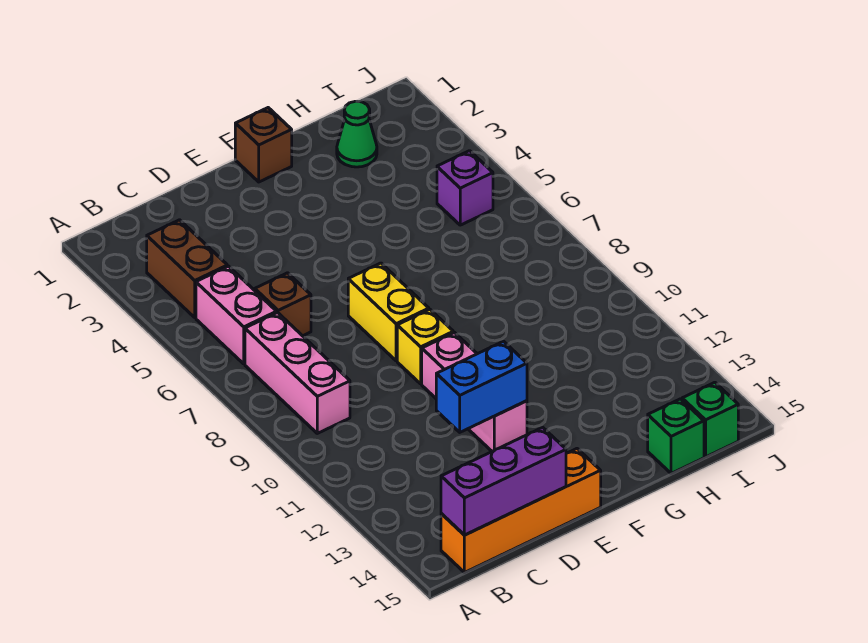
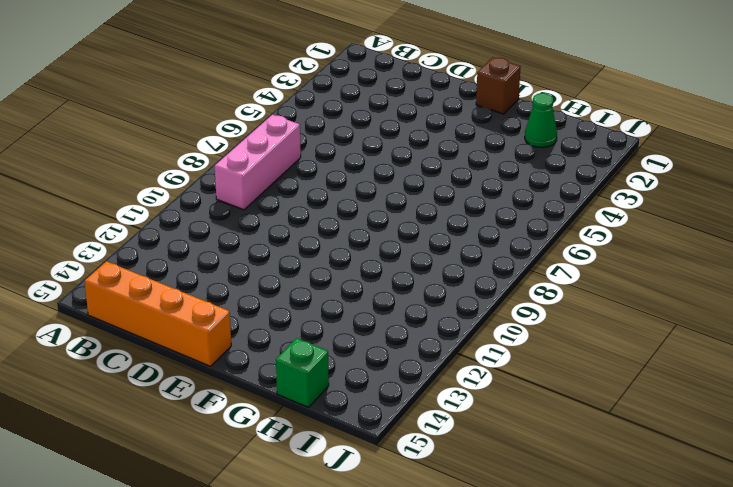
none -> brown brick B3:B4 level 1
none -> pink brick B5:B6 level 1
none -> brown brick C6 level 1

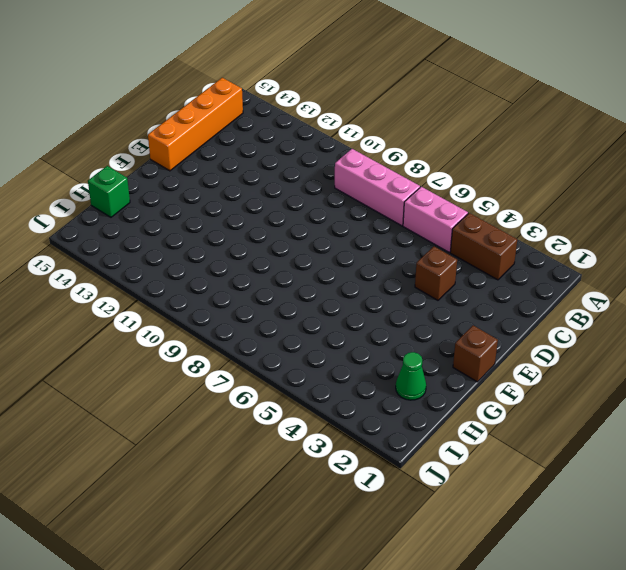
brown brick D4 level 1 -> brown brick C6 level 1
none -> yellow brick E7:E8 level 1
none -> yellow brick E9 level 1
none -> pink brick E10:E12 level 1

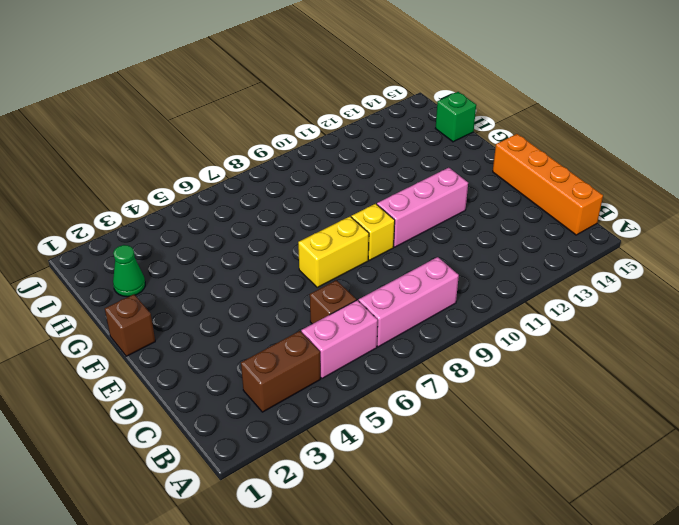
none -> purple brick I5 level 1
none -> green brick I15 level 1
none -> purple brick B15:D15 level 2

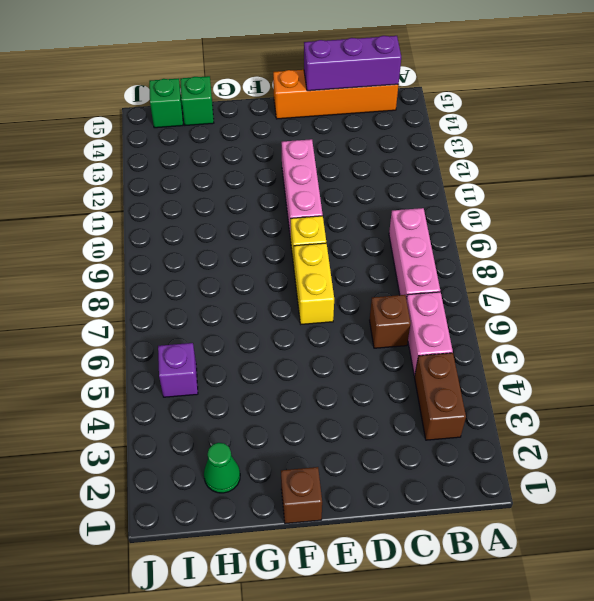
none -> blue brick D12:E12 level 2

